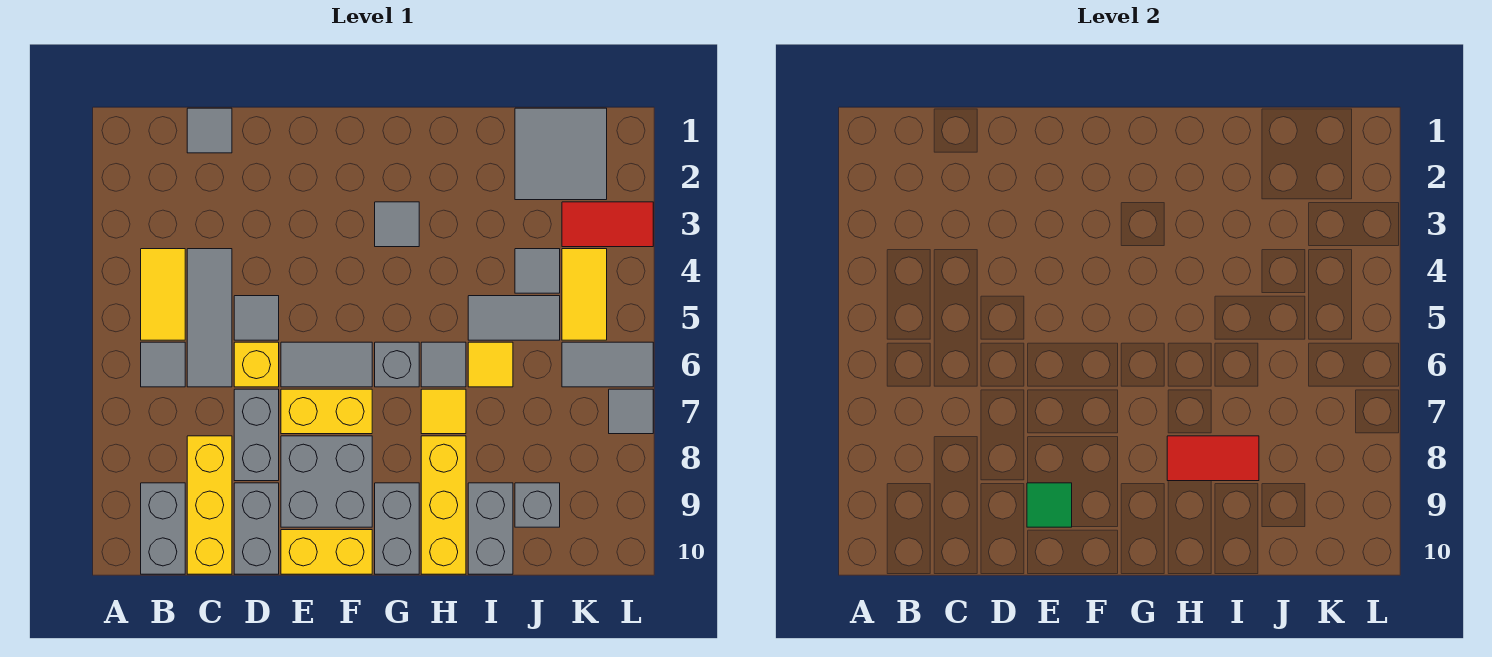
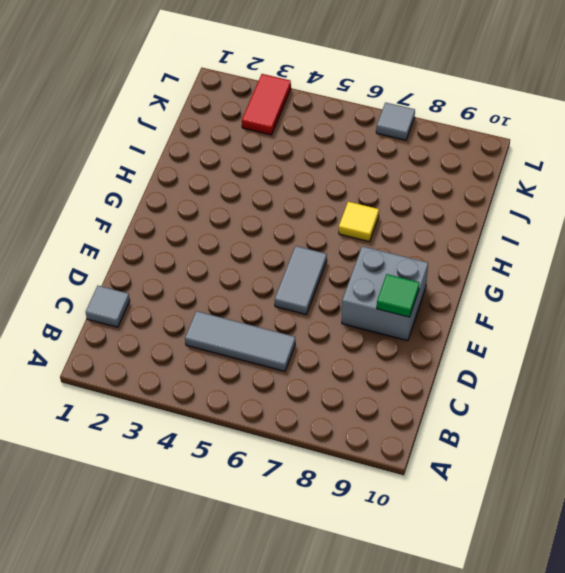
none -> yellow tile B4:B5 level 1
none -> grey tile B6 level 1
none -> grey brick B9:B10 level 1
none -> yellow brick C8:C10 level 1

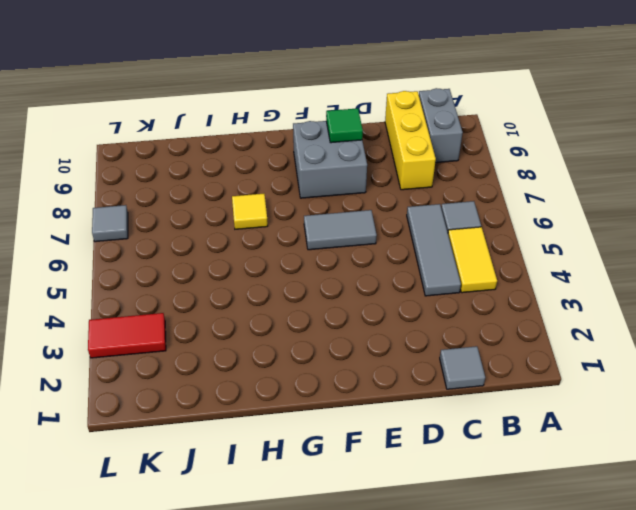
none -> grey tile D5 level 1
none -> yellow brick D6 level 1
none -> grey brick D7:D8 level 1
none -> grey brick D9:D10 level 1

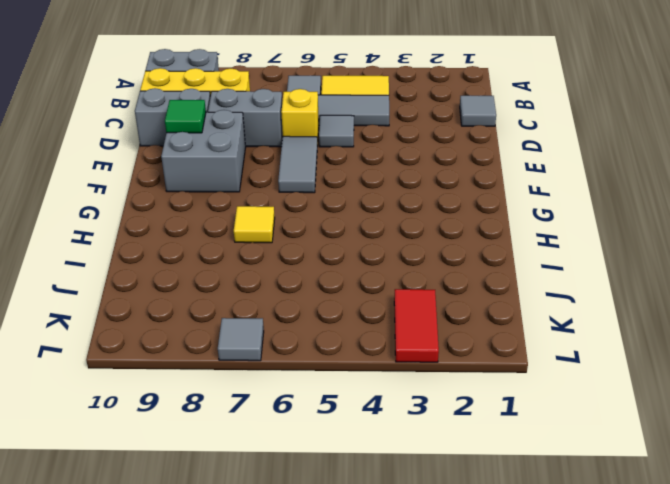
none -> yellow brick E7:F7 level 1
none -> yellow brick E10:F10 level 1
none -> grey tile G3 level 1
none -> grey brick G6 level 1

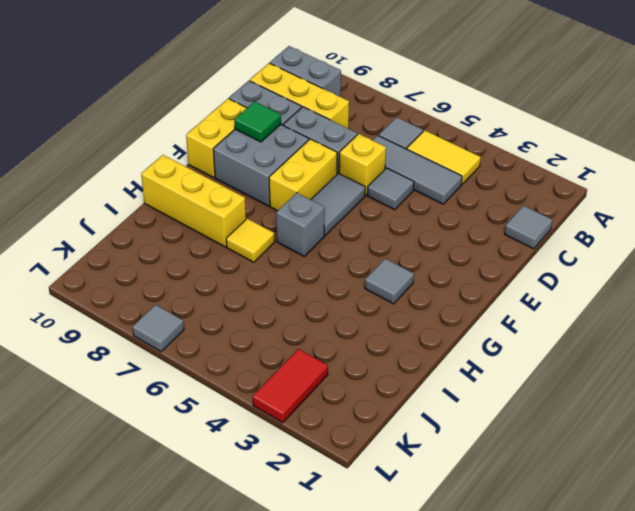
none -> grey brick G9:G10 level 1
none -> grey tile H6 level 1
none -> grey tile I5:J5 level 1
none -> yellow tile I6 level 1

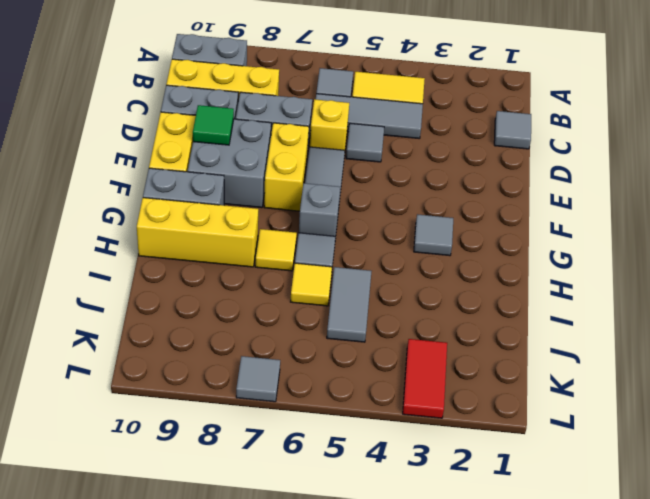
none -> grey brick I9:I10 level 1
none -> grey tile J1:K2 level 1
none -> grey tile J4 level 1
none -> grey brick J9 level 1

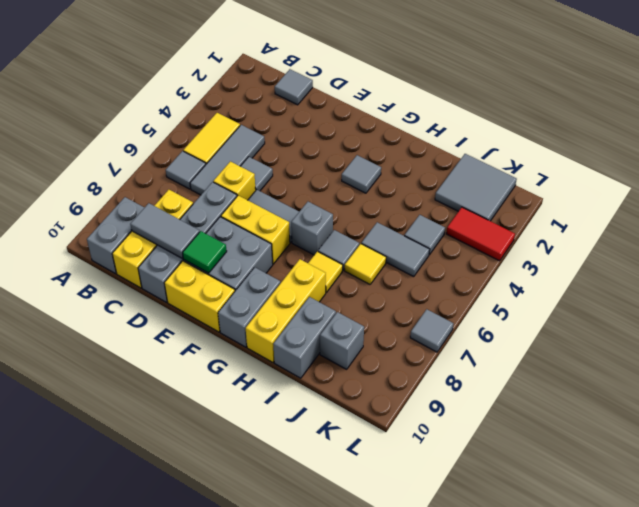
grey tile C9:D9 level 2 -> grey tile K6:L6 level 1
none -> yellow tile K4:K5 level 1
none -> red tile H8:I8 level 2

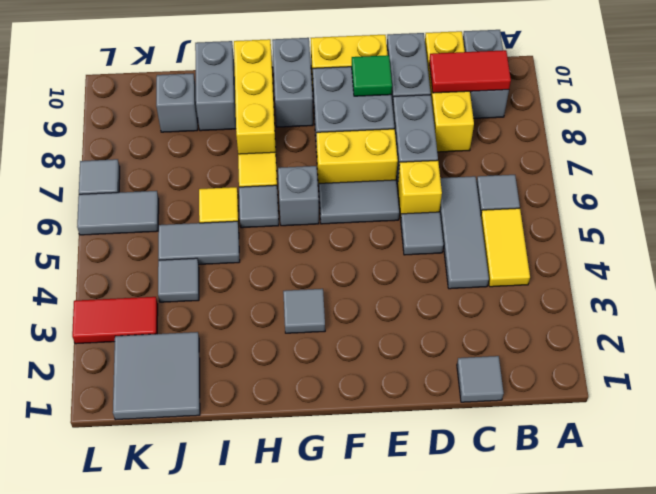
red tile B9:C9 level 2 -> red tile H8:I8 level 2
none -> yellow tile K4:K5 level 1

